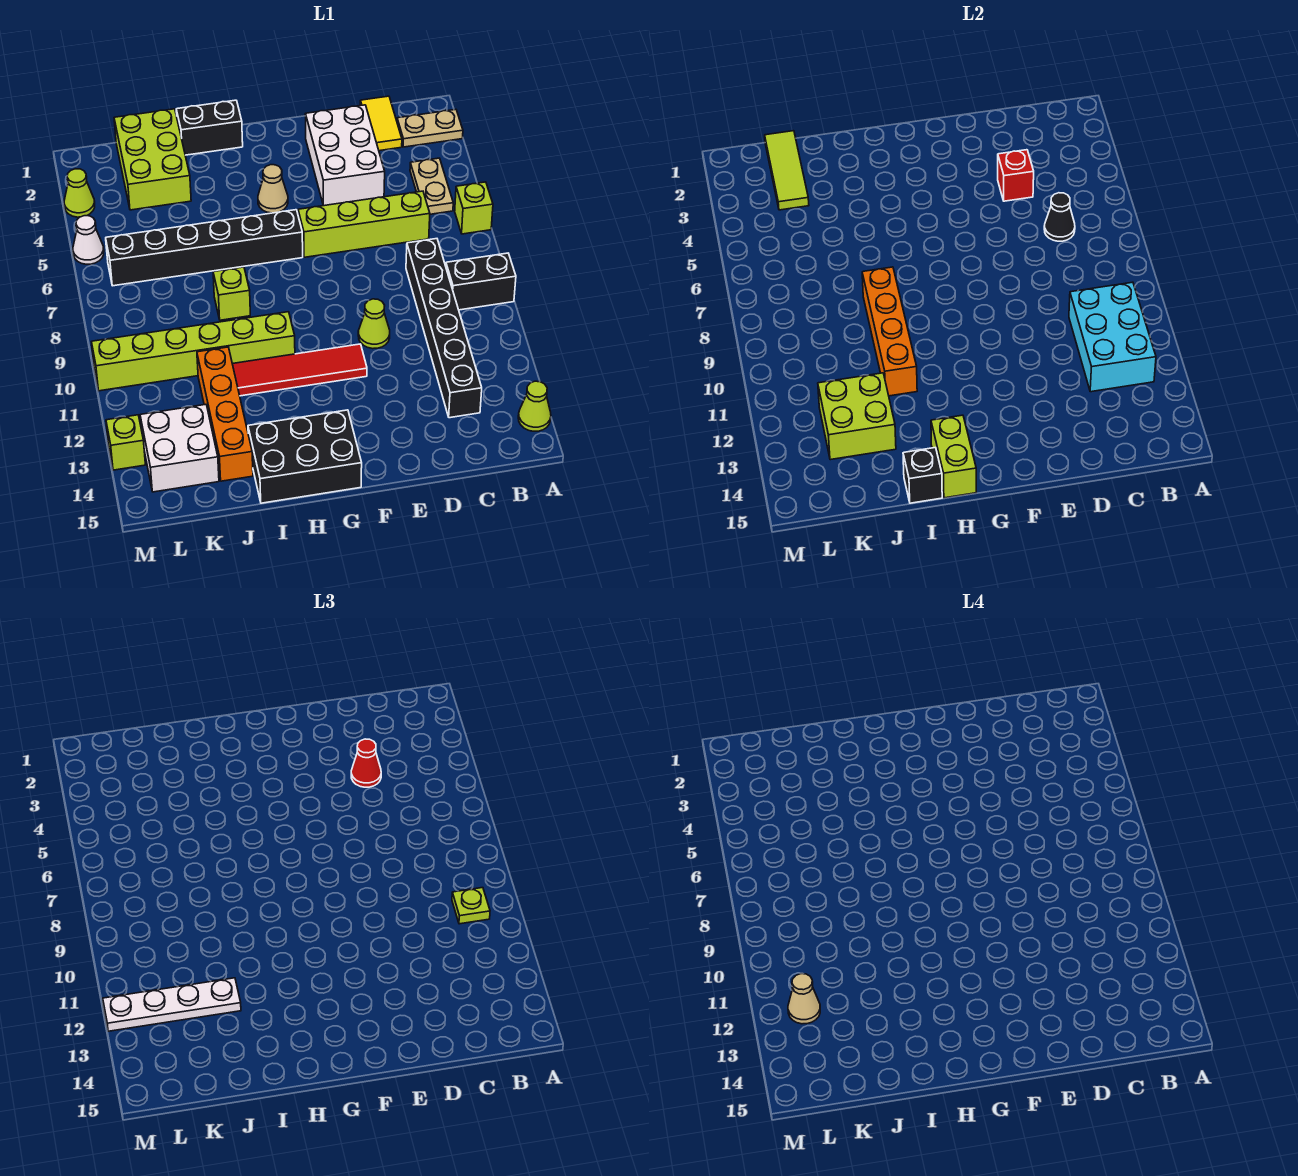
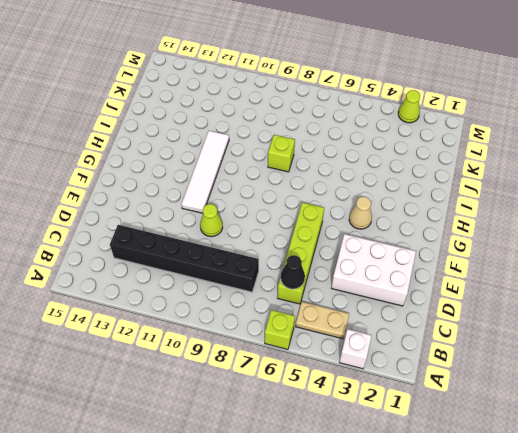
white brick A3 level 1 -> none
white tile F11:I11 level 1 -> red tile F11:I11 level 1
none -> tan plate A2:B2 level 1
none -> black brick A9:B9 level 1
none -> lime cone A14 level 1
none -> yellow tile C1:C2 level 1

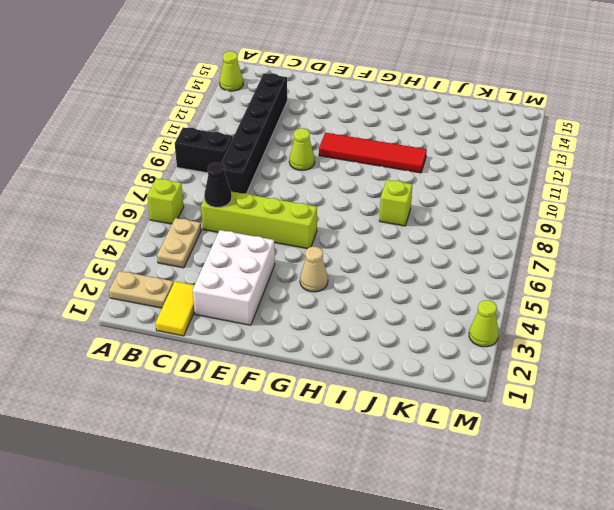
none -> black brick G6:L6 level 1
none -> black brick G14:I15 level 1
none -> black brick H1:I1 level 1
none -> lime brick H10:M10 level 1

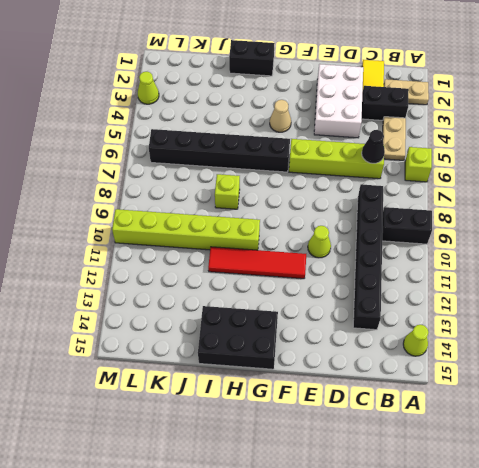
black brick B3:C3 level 1 -> none
none -> lime brick J1:K3 level 1
none -> orange brick J11:J14 level 1
none -> white brick K13:L14 level 1
none -> white cone M5 level 1

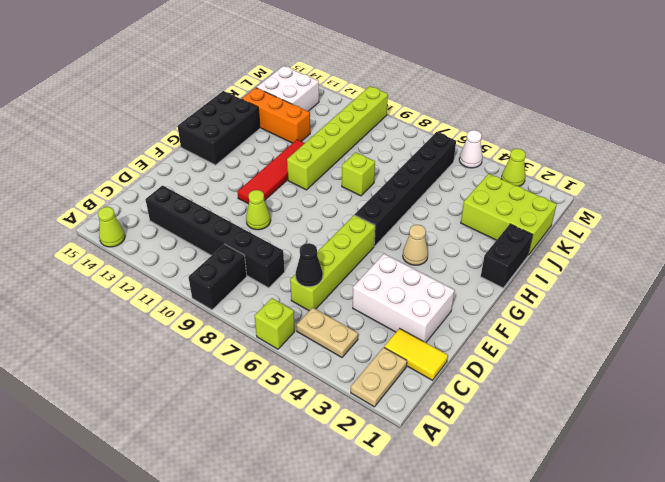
orange brick J12:J14 level 1 -> orange brick J11:J14 level 1
none -> lime brick M13 level 1
none -> cyan brick B10:C12 level 2
none -> red brick D4 level 2
none -> lime brick H14:H15 level 2

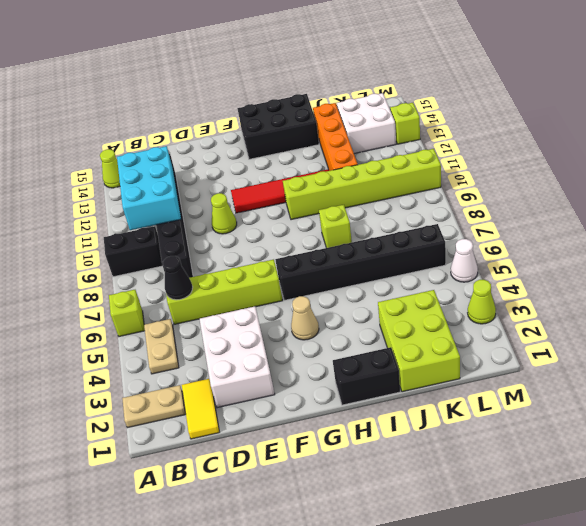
none -> red brick D4 level 2
none -> lime brick H14:H15 level 2
none -> orange brick I8:I11 level 2
none -> black brick I15 level 2

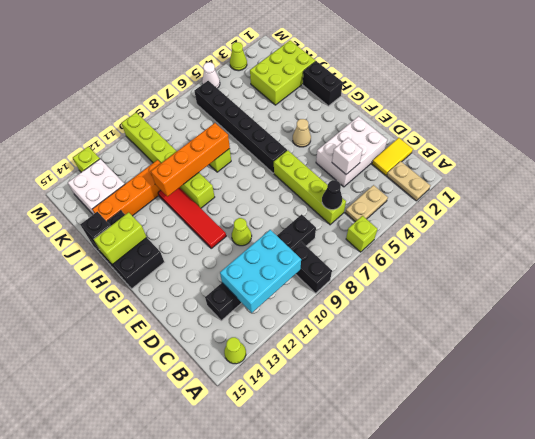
white brick D4 level 2 -> red brick D4 level 2
none -> lime brick J12:K13 level 2
none -> lime tile K1:K3 level 2
none -> lime plate B10 level 3
none -> red cone D4 level 3

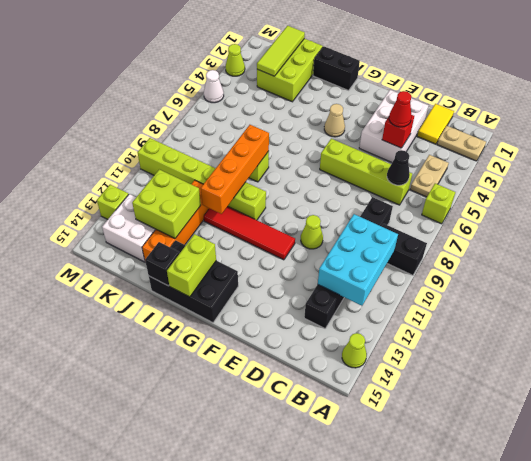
none -> black brick G6:L6 level 1
none -> lime plate B10 level 3
none -> white plate J12:M12 level 3
none -> tan cone L12 level 4

